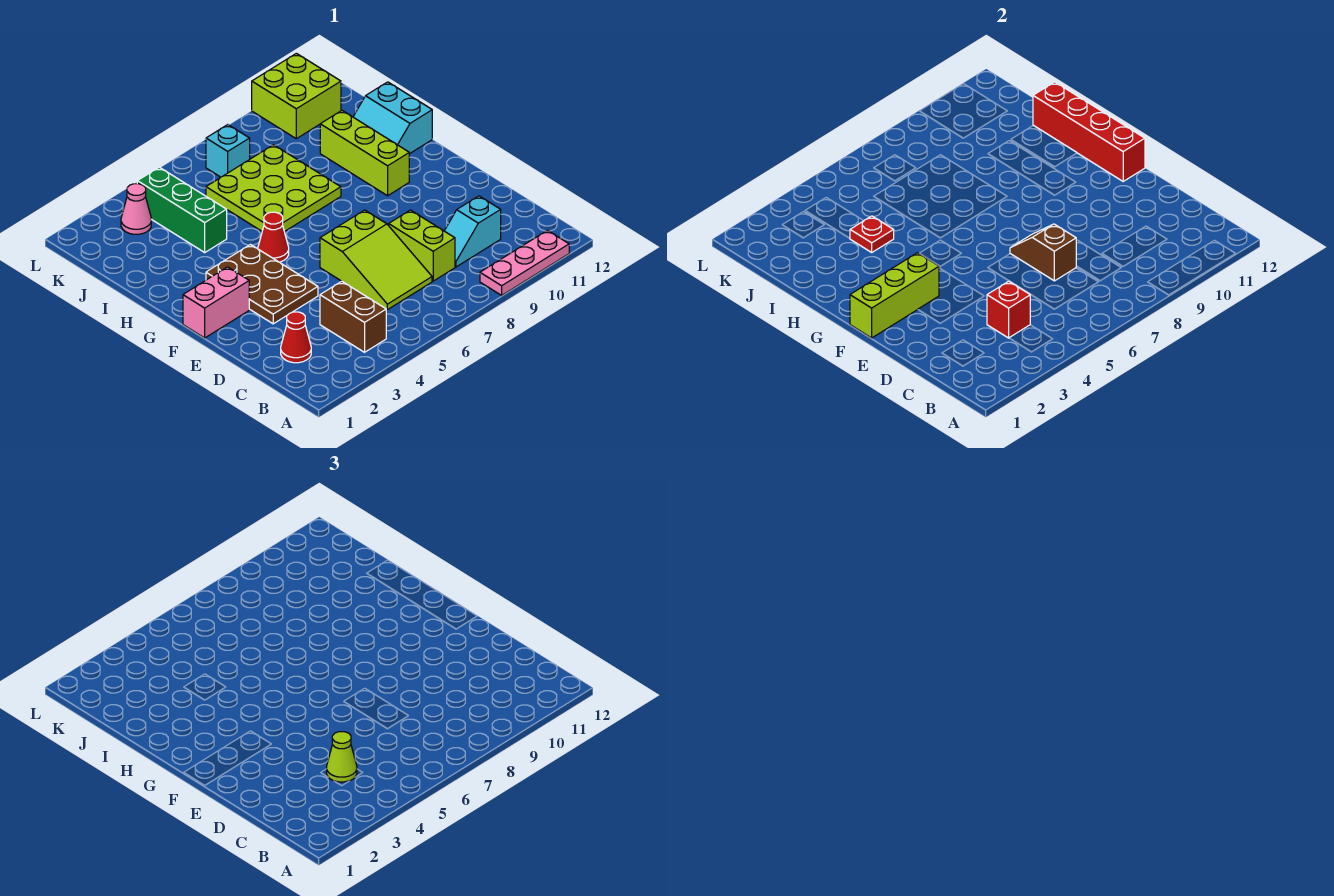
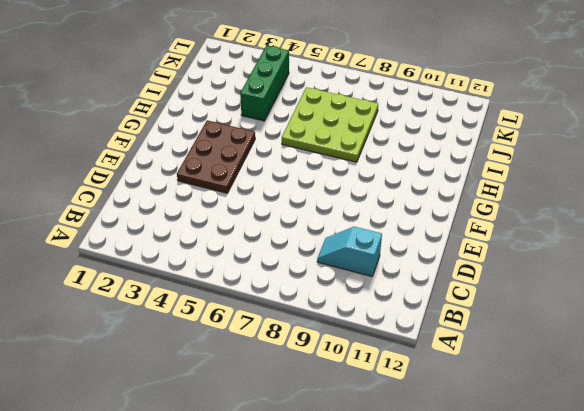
none -> pink plate A9:A11 level 1
none -> brown brick B4:C4 level 1
none -> red cone C2 level 1

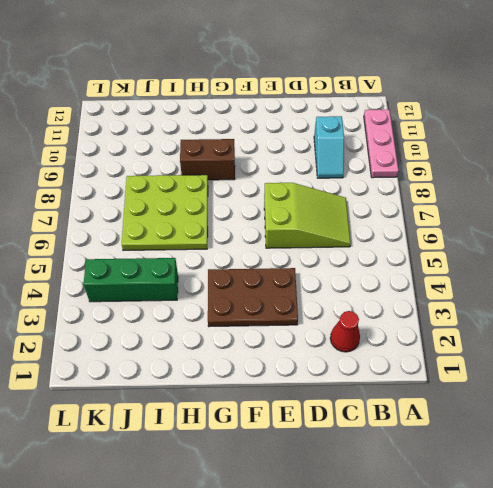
brown brick G9:H9 level 1 -> brown brick B4:C4 level 1
none -> lime brick C8:D8 level 1
none -> pink brick F1:F2 level 1
none -> red cone G5 level 1

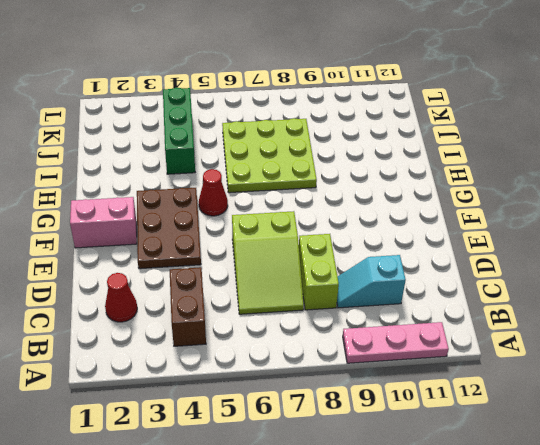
none -> lime brick G10:I10 level 1
none -> cyan slope H11:I12 level 1 top 12
none -> pink cone K3 level 1

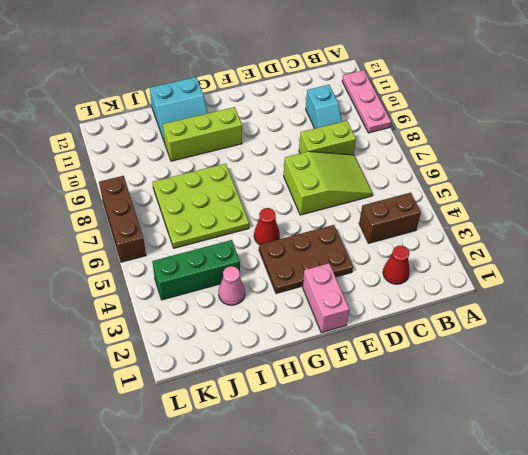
pink cone I3 level 1 -> pink cone K3 level 1
brown brick L6:L8 level 1 -> none
none -> cyan brick K7 level 1
none -> lime brick K10:L11 level 1
none -> red brick C4 level 2

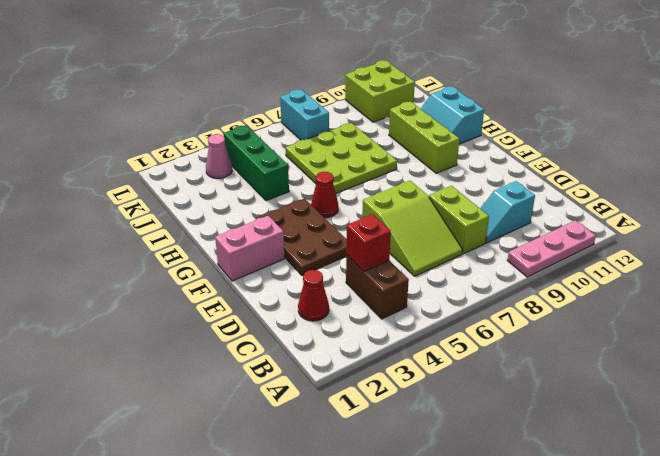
cyan brick K7:L7 level 1 -> cyan brick K7 level 1
none -> brown slope D7:E7 level 2 top D
none -> lime brick F1:F3 level 2
none -> red brick F12:I12 level 2

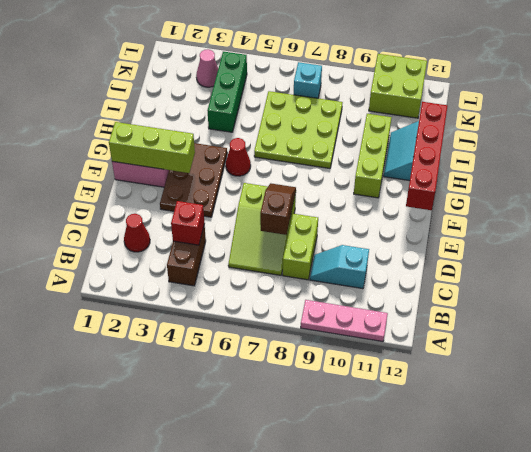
none -> red plate I4 level 2
none -> lime cone C4 level 3

